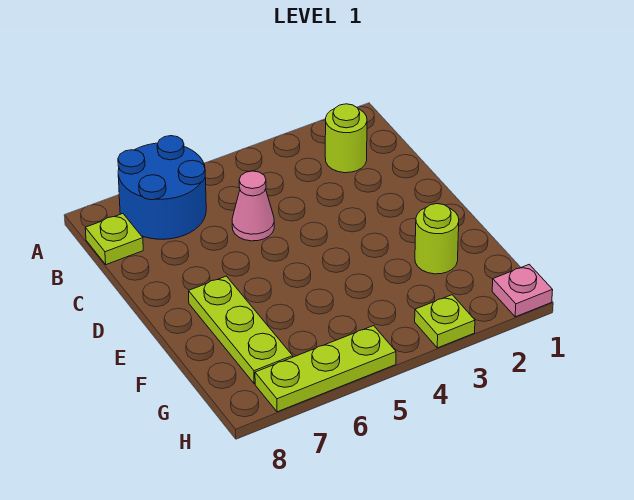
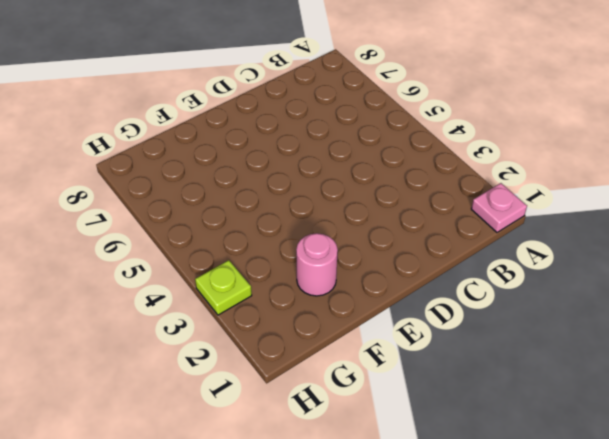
pink plate A1 level 1 -> pink plate H1 level 1
pink round brick F2 level 1 -> lime round brick F2 level 1
none -> blue round brick A6:B7 level 1
none -> lime round brick B2 level 1

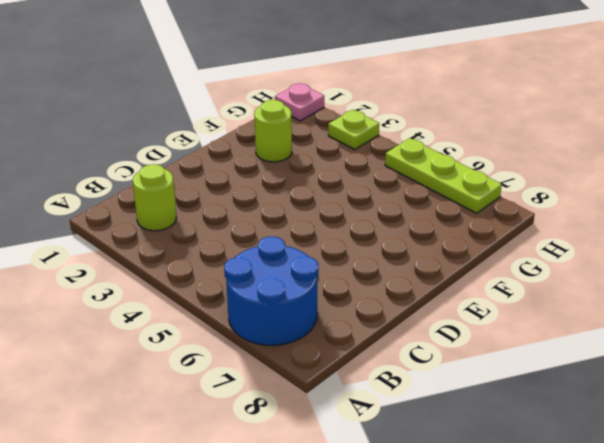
none -> lime plate B8 level 1
none -> pink cone C5 level 1

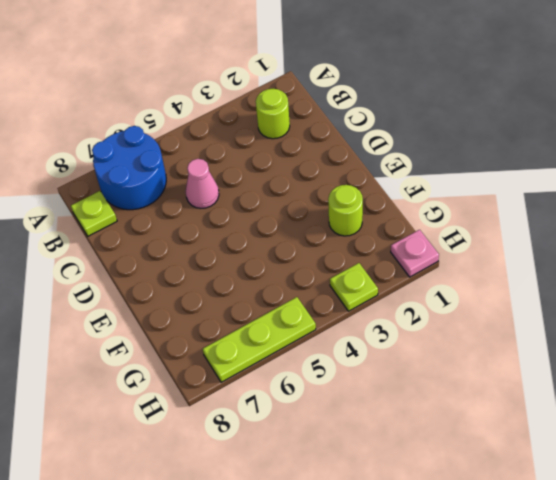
none -> lime plate E7:G7 level 1

